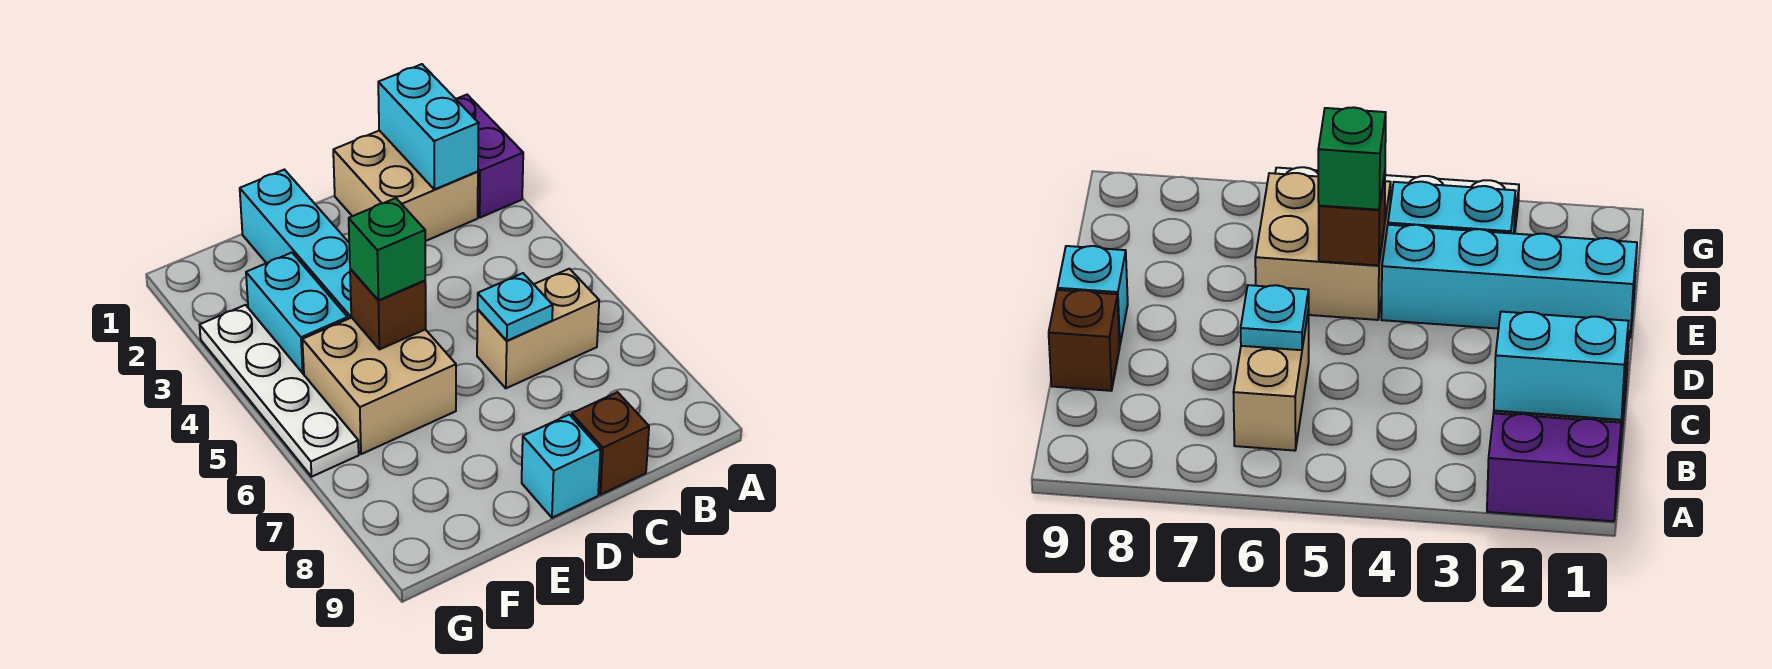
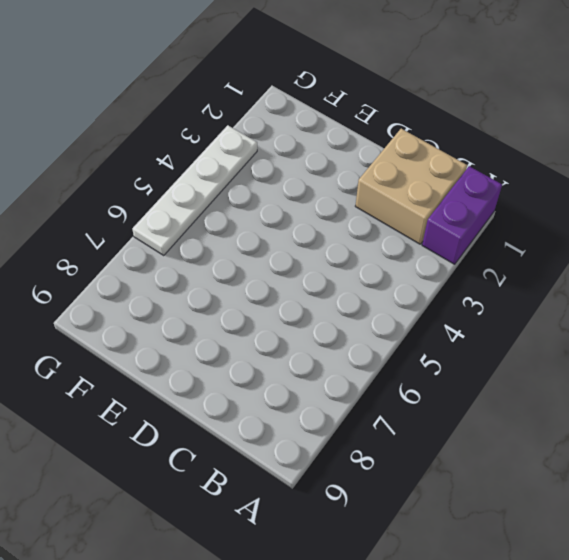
none -> tan brick B6:C6 level 1
none -> brown brick C9 level 1
none -> cyan brick D9 level 1

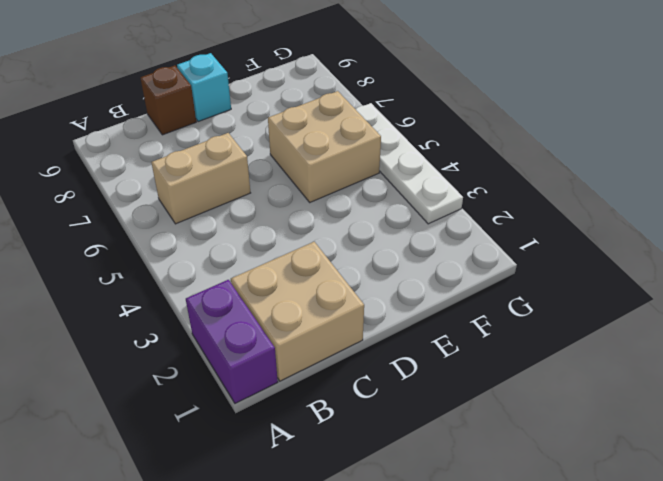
none -> cyan brick E1:E4 level 1
none -> cyan brick F3:F4 level 1
none -> cyan brick B1:B2 level 2

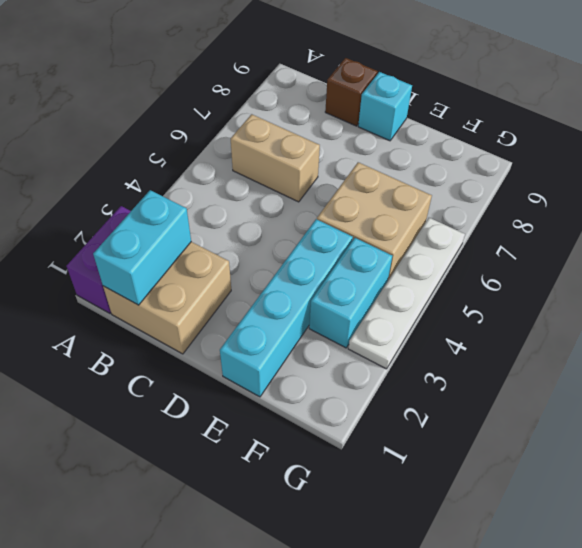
none -> cyan plate C6 level 2
none -> brown brick E5 level 2
none -> green brick E5 level 3

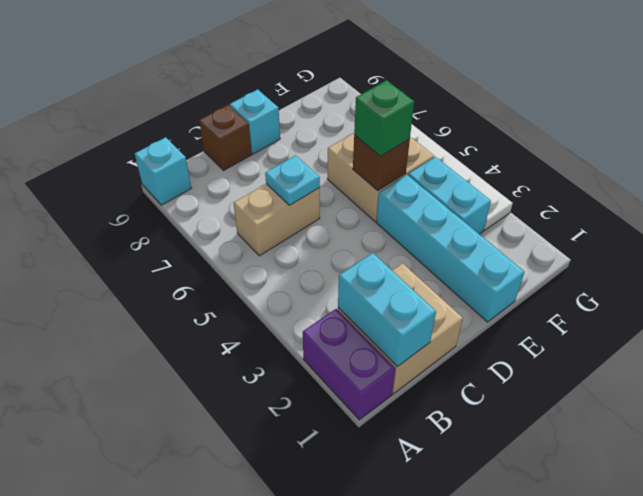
cyan brick A9 level 1 -> none

